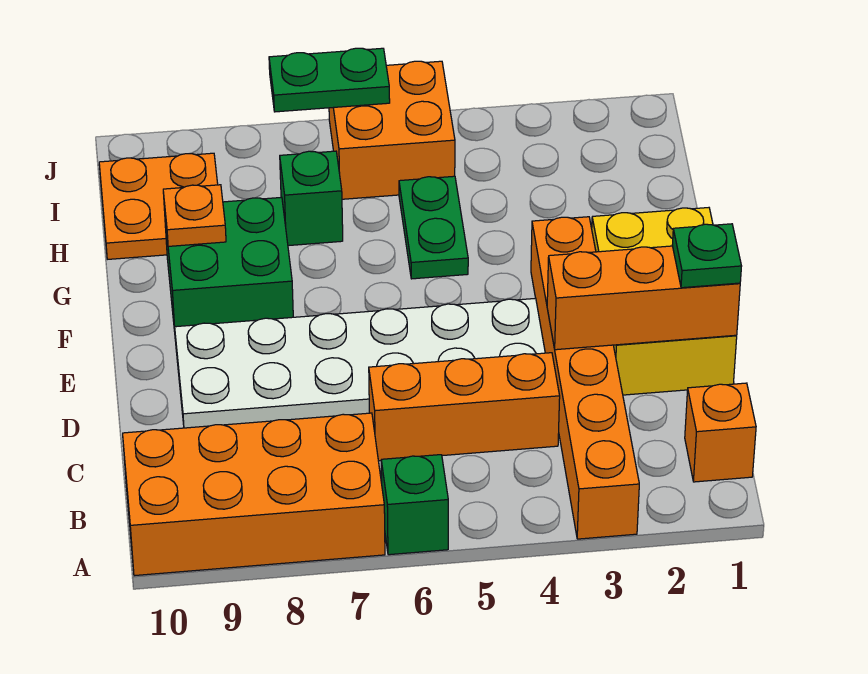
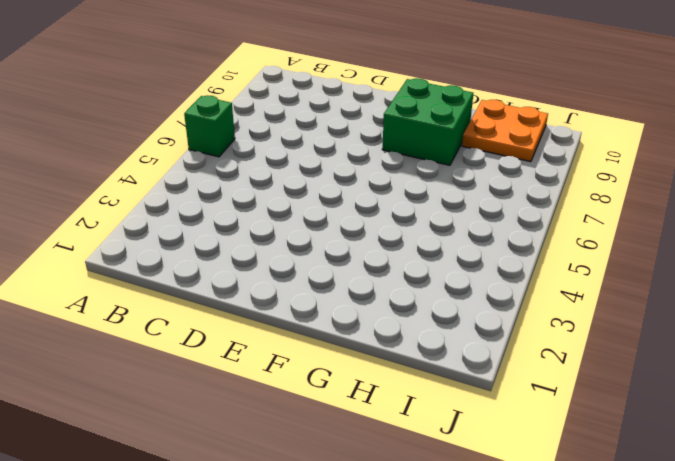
none -> orange brick A3:F3 level 1
none -> orange brick A7:B10 level 1
none -> orange brick B1 level 1

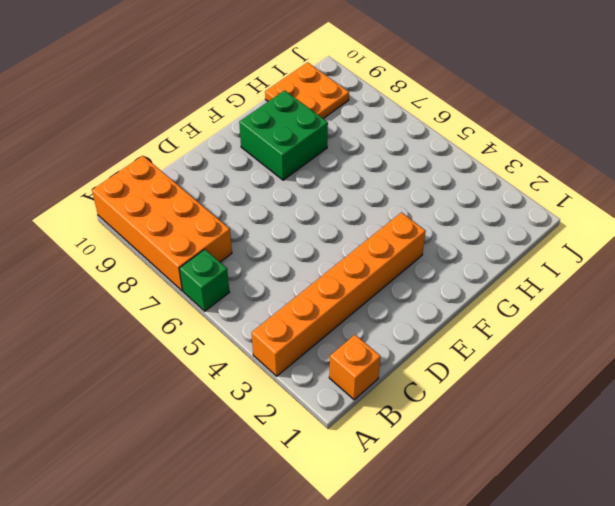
none -> orange brick C4:C6 level 1
none -> yellow brick D1:F2 level 1
none -> white plate D4:E9 level 1

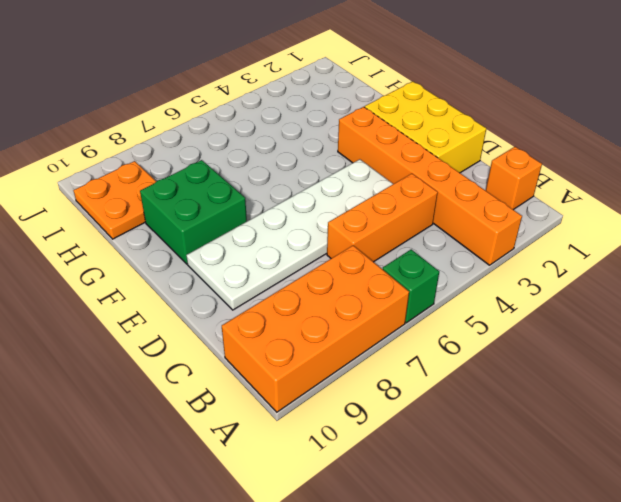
none -> green plate G5:H5 level 1
none -> green brick H7 level 1
none -> orange brick I5:J6 level 1

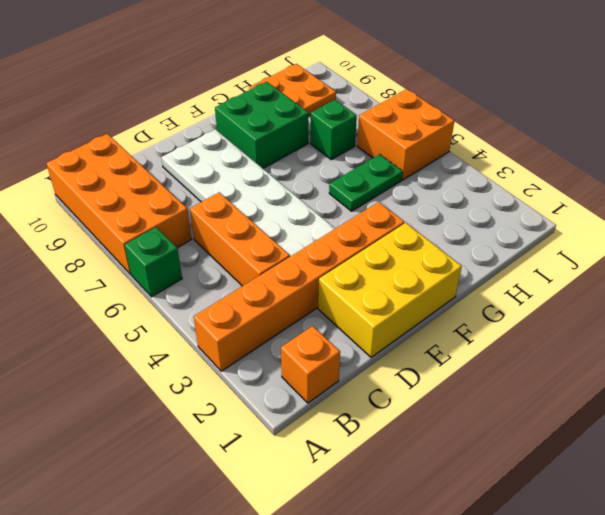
none -> orange brick D1:D3 level 2
none -> orange plate G9 level 2
none -> green plate J6:J7 level 2

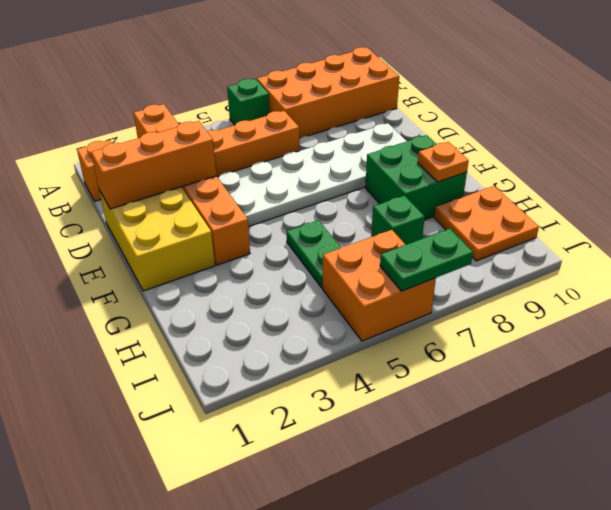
none -> green plate D1 level 3

